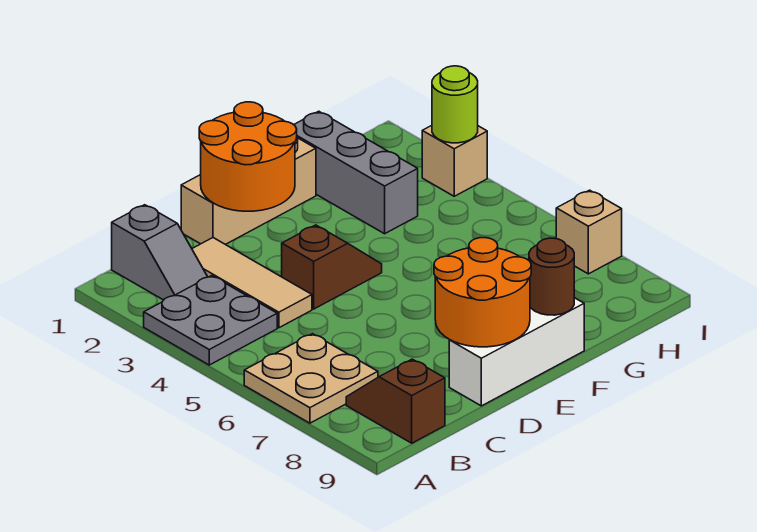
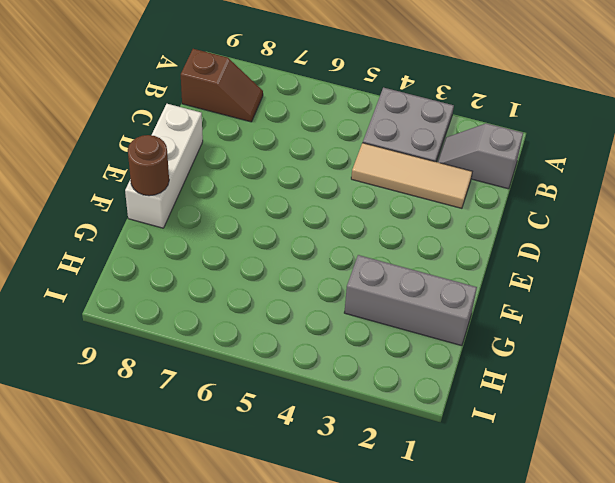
none -> tan plate A6:B7 level 1
none -> tan brick D1:F1 level 1
none -> brown slope D4:E4 level 1 top D

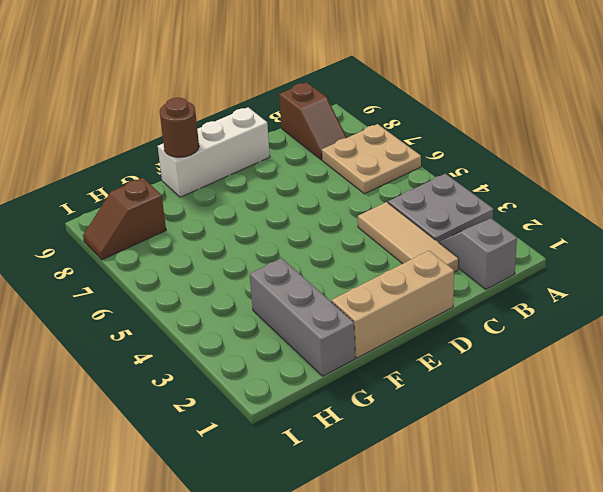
brown slope H8:I8 level 1 top H -> brown slope D4:E4 level 1 top D
none -> tan brick I3 level 1
none -> tan brick I7 level 1
none -> orange round brick D1:E2 level 2

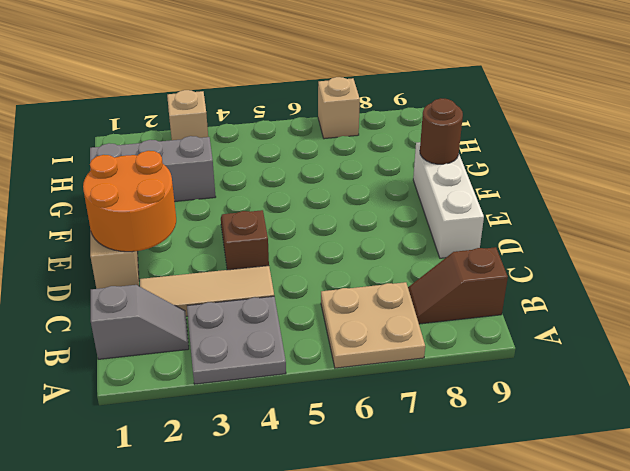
none -> orange round brick D8:E9 level 2
none -> lime round brick I3 level 2

